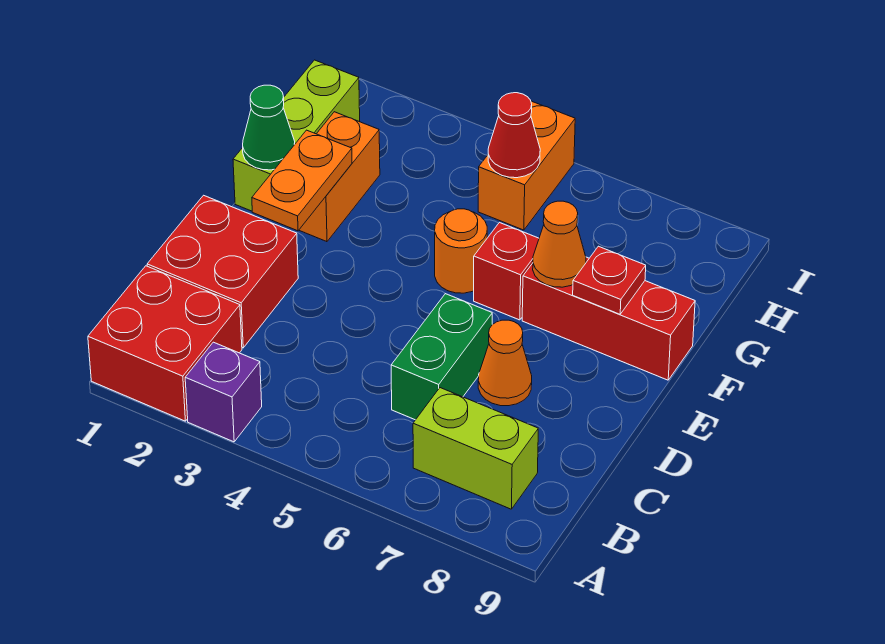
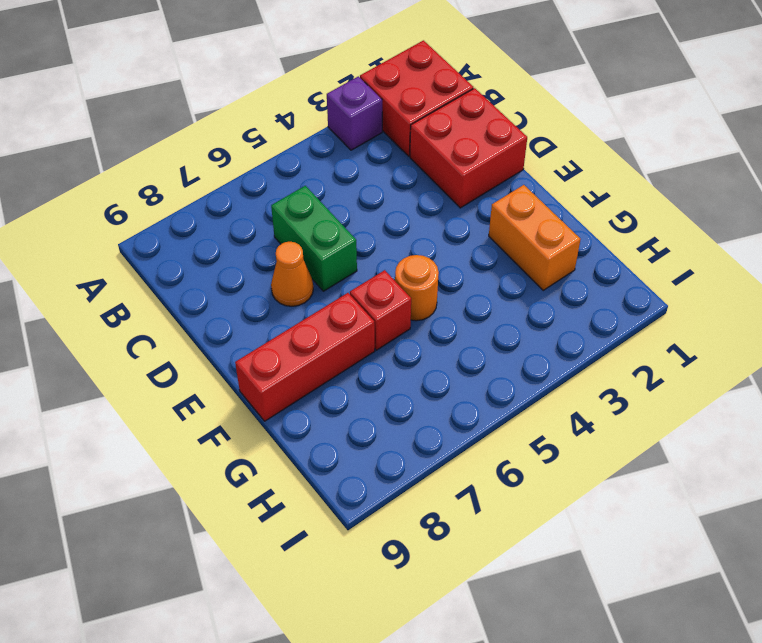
none -> lime brick B7:B8 level 1
none -> lime brick F1:H1 level 1
none -> orange brick H5:I5 level 1

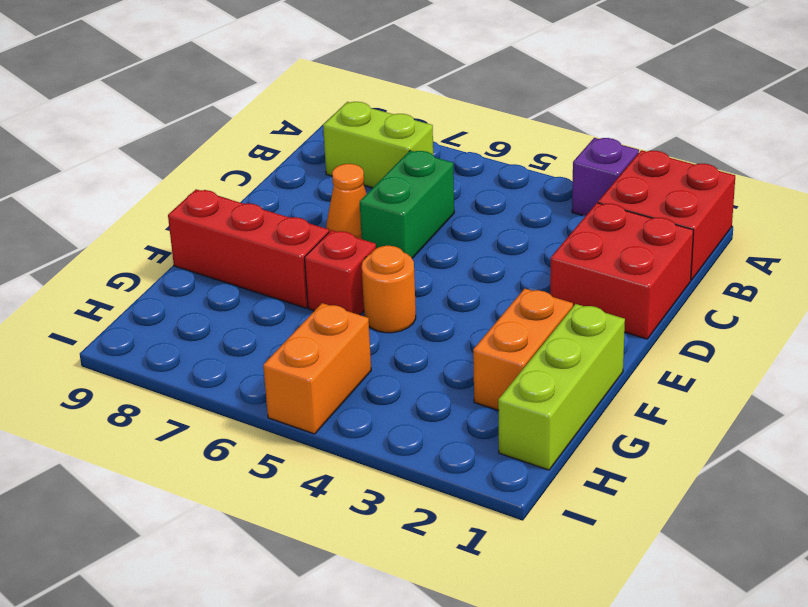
none -> orange plate E2:F2 level 2
none -> green cone F1 level 2
none -> orange cone F7 level 2

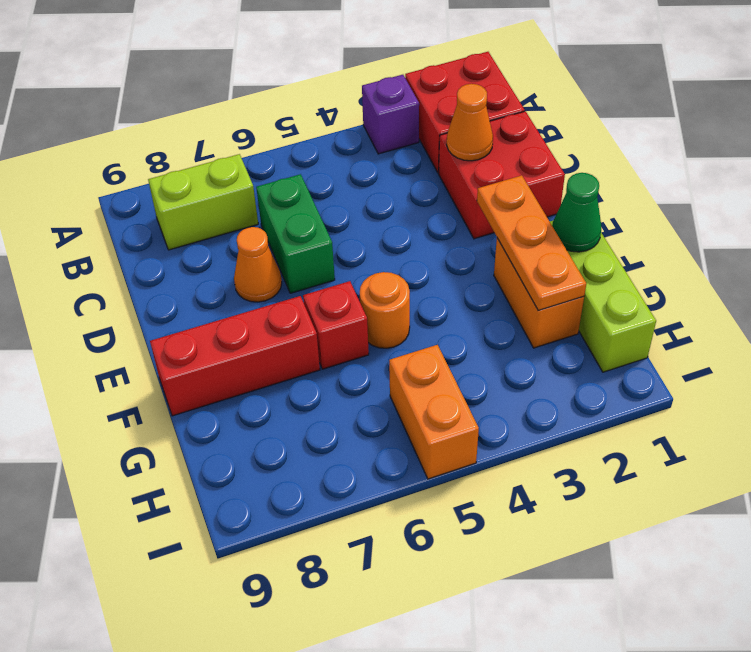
orange cone C2 level 2 -> orange cone F7 level 2
orange plate E2:G2 level 2 -> orange plate E2:F2 level 2
none -> red plate F8 level 2
none -> red cone H5 level 2

